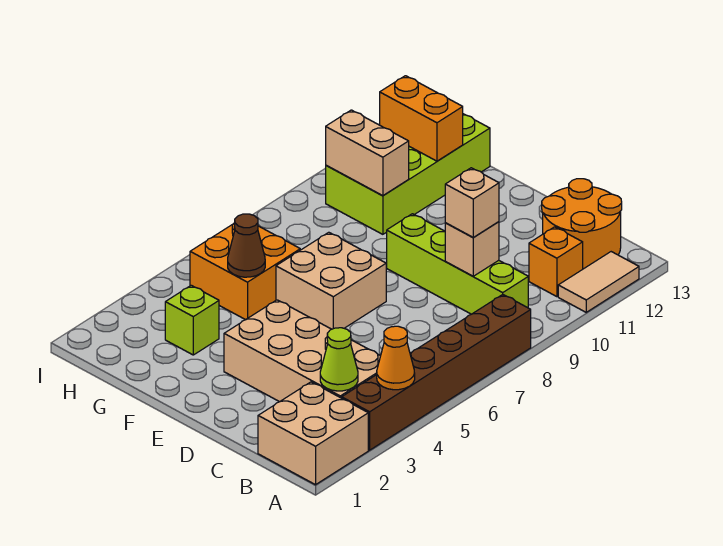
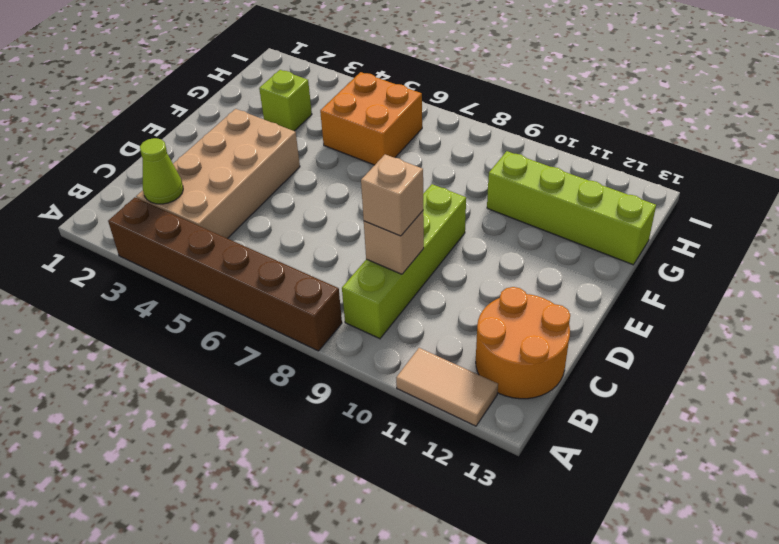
lime brick G10:G13 level 1 -> lime brick G10:H13 level 1
none -> tan brick A1:B2 level 1
none -> orange brick B11 level 1
none -> tan brick E6:F7 level 1

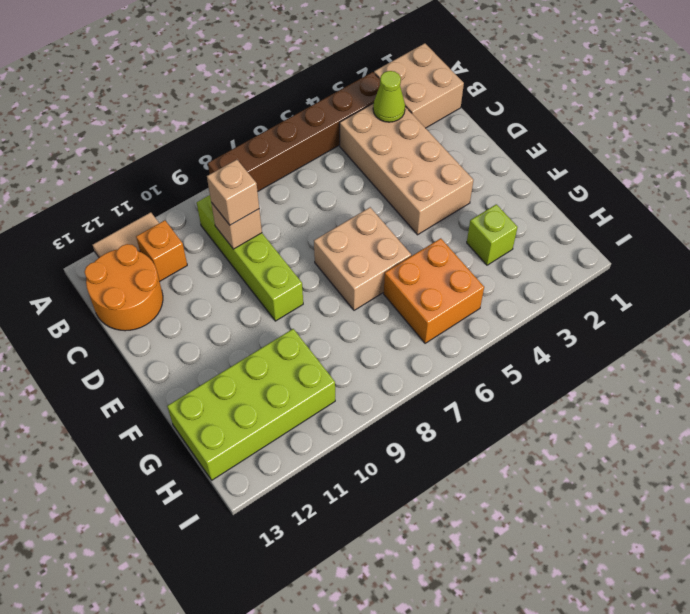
none -> orange cone A4 level 2
none -> brown cone G5 level 2
none -> tan brick G10:H10 level 2

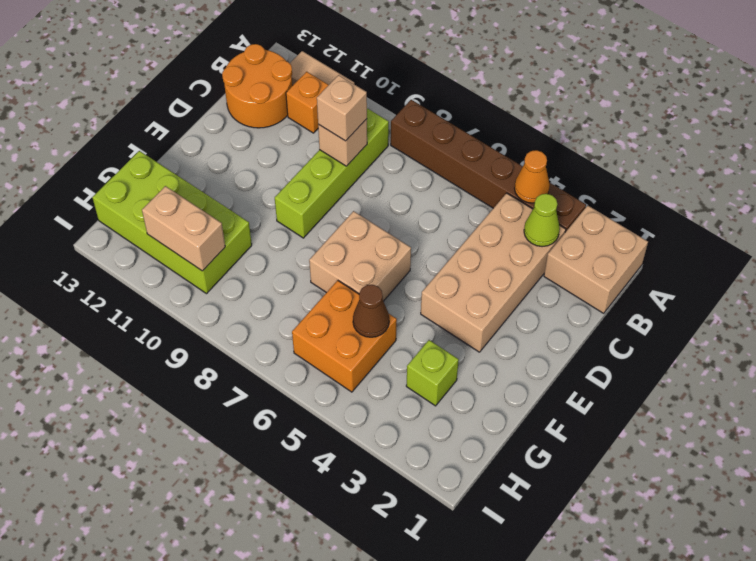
tan brick H10:H11 level 2 -> tan brick G10:H10 level 2
none -> orange brick G12:H12 level 2

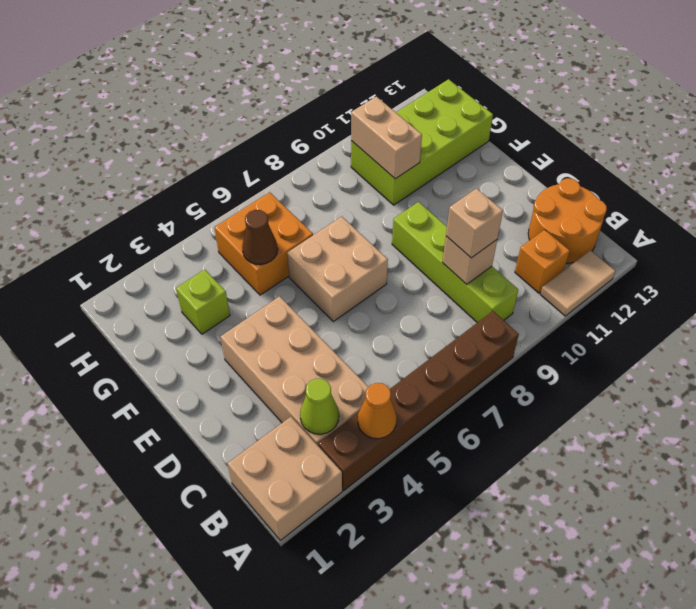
none -> orange brick G12:H12 level 2

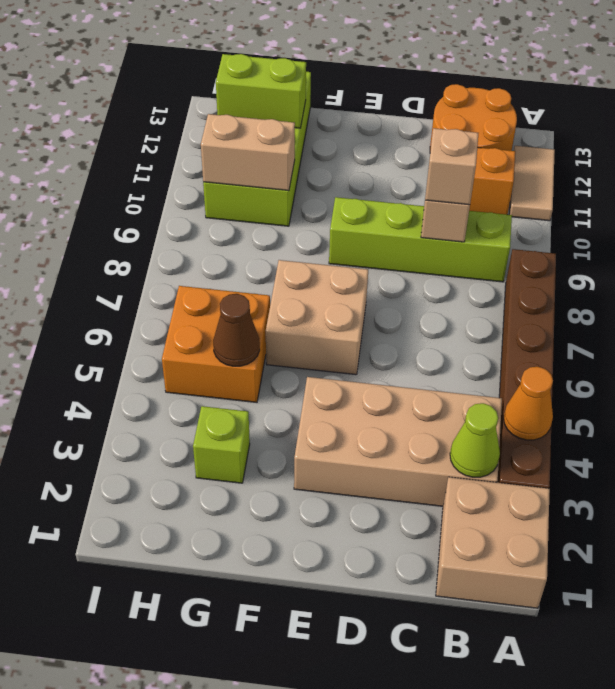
lime brick G12:H12 level 2 -> orange brick G12:H12 level 2

